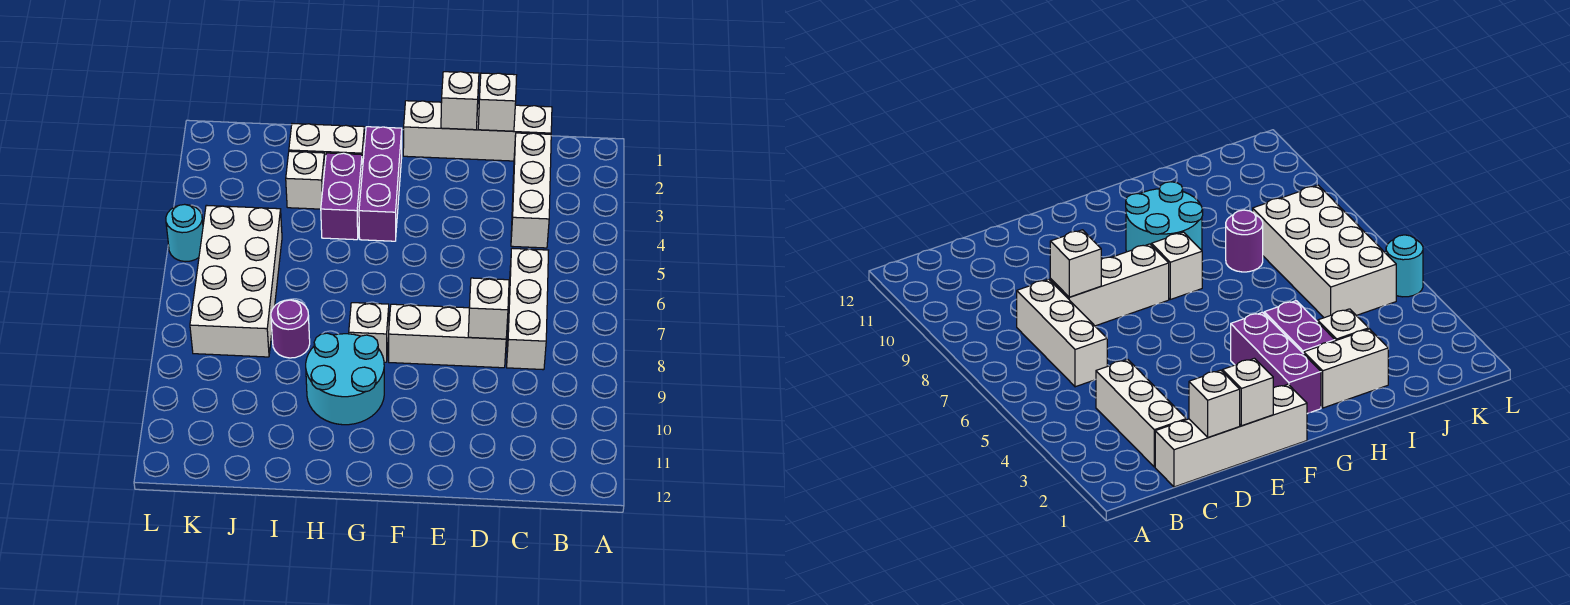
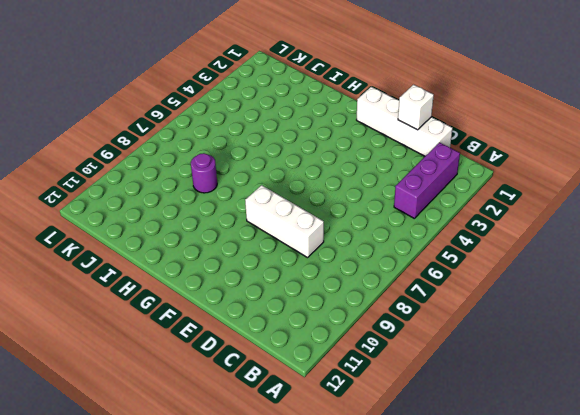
purple brick B2:B4 level 1 -> purple brick G2:G4 level 1
none -> white brick C2:C4 level 1
none -> white brick C6:C8 level 1
none -> white brick G8 level 1

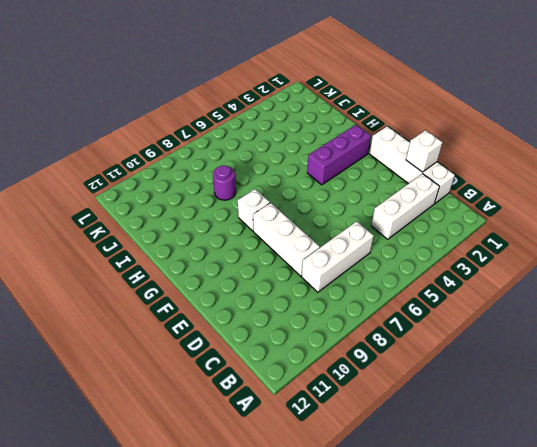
none -> cyan round brick G9:H10 level 1
none -> white brick H2:I2 level 1
none -> purple brick H3:H4 level 1

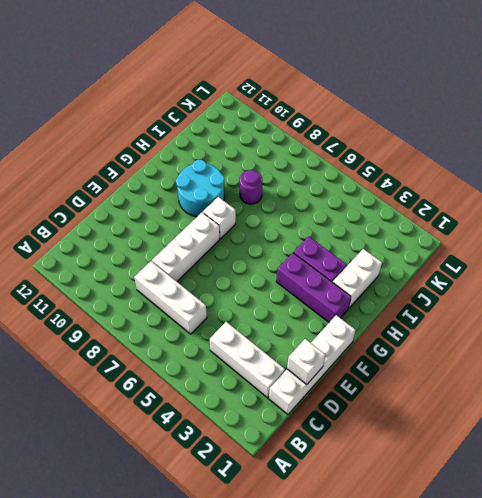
none -> white brick I3 level 1
none -> white brick J5:K8 level 1
none -> cyan round brick L5 level 1

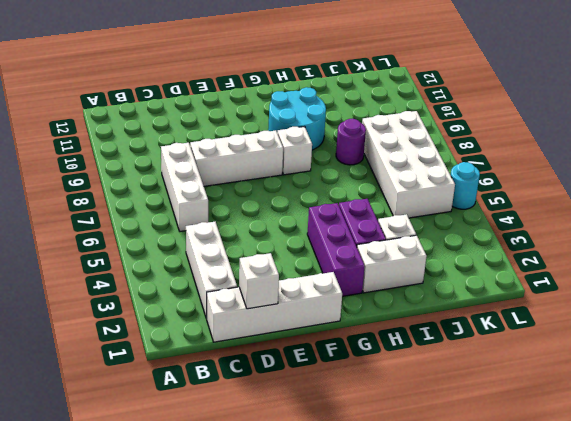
none -> white brick D8 level 2
none -> white brick E1 level 2

